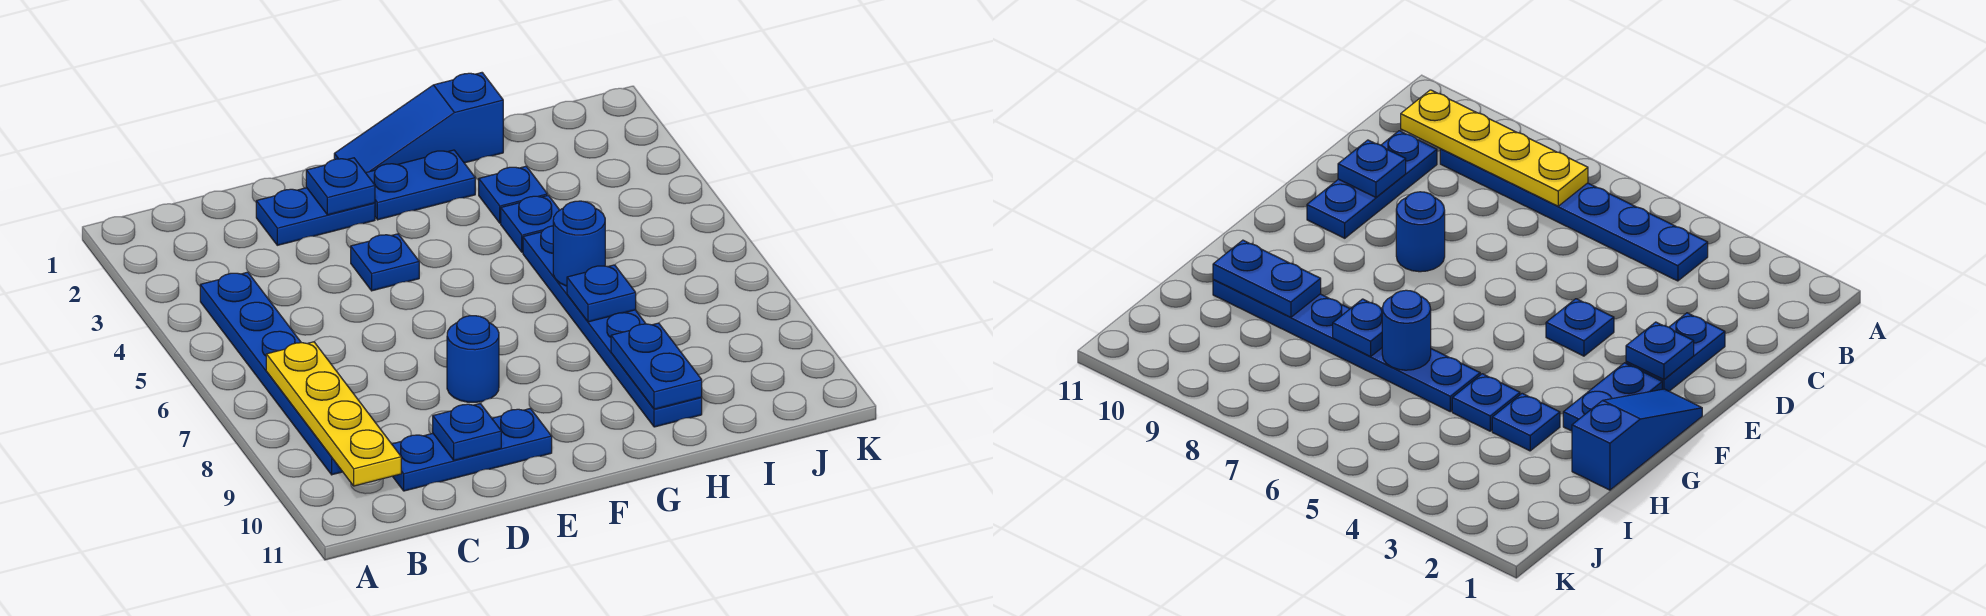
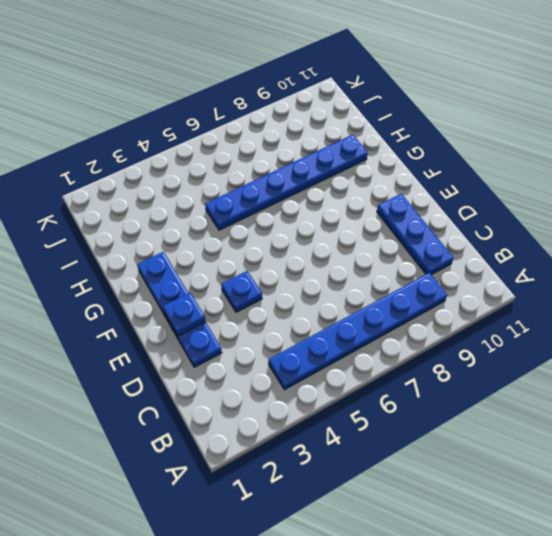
none -> blue round brick E8 level 1
none -> blue slope F1:H1 level 1 top H
none -> blue plate H3 level 1

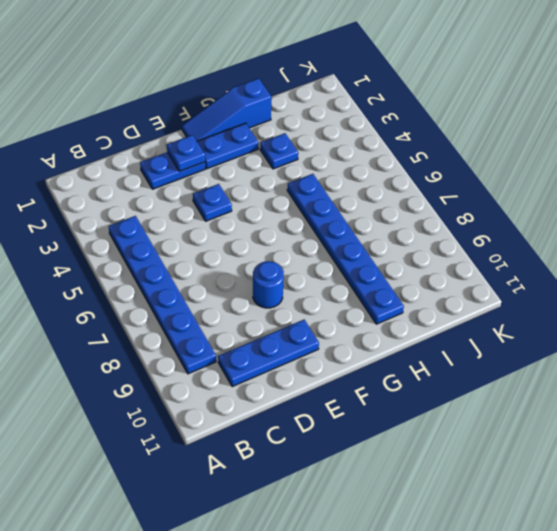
none -> blue plate H4 level 1
none -> yellow plate B7:B10 level 2
none -> blue plate D10 level 2

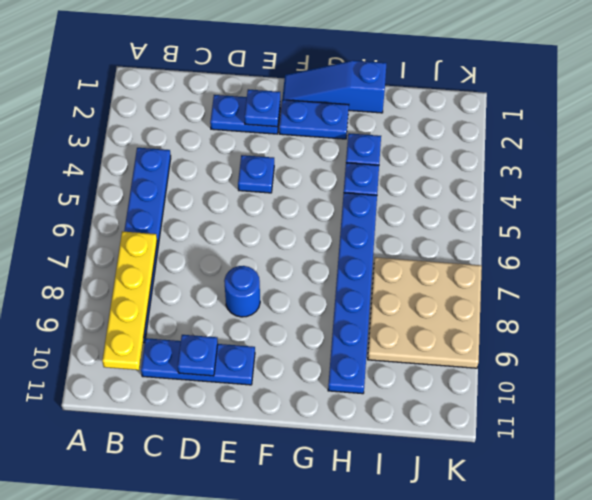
tan plate I7:K9 level 1 -> none
none -> blue round brick H6 level 2
none -> blue plate H7 level 2
none -> blue plate H9:H10 level 2

